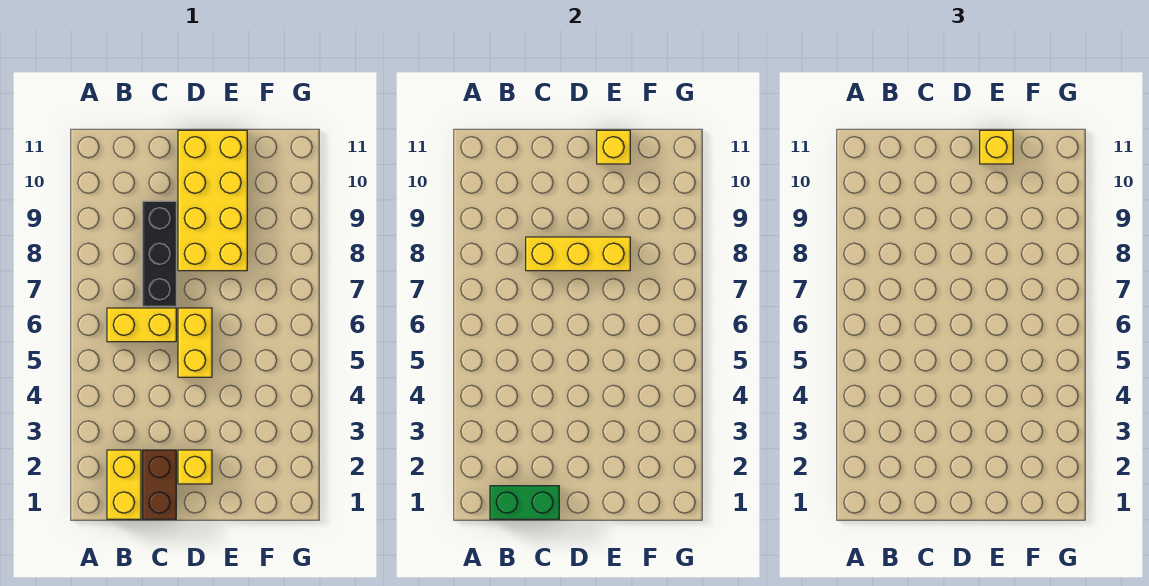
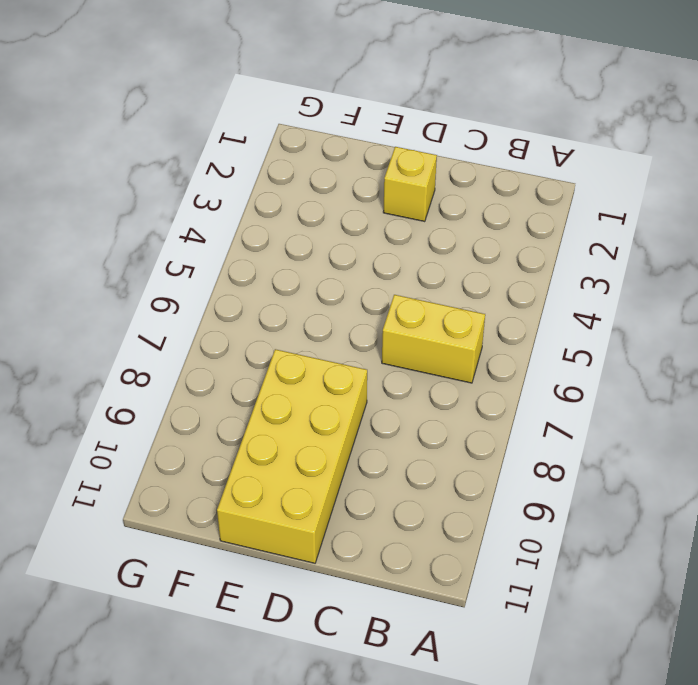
none -> yellow brick B1:B2 level 1
none -> brown brick C1:C2 level 1

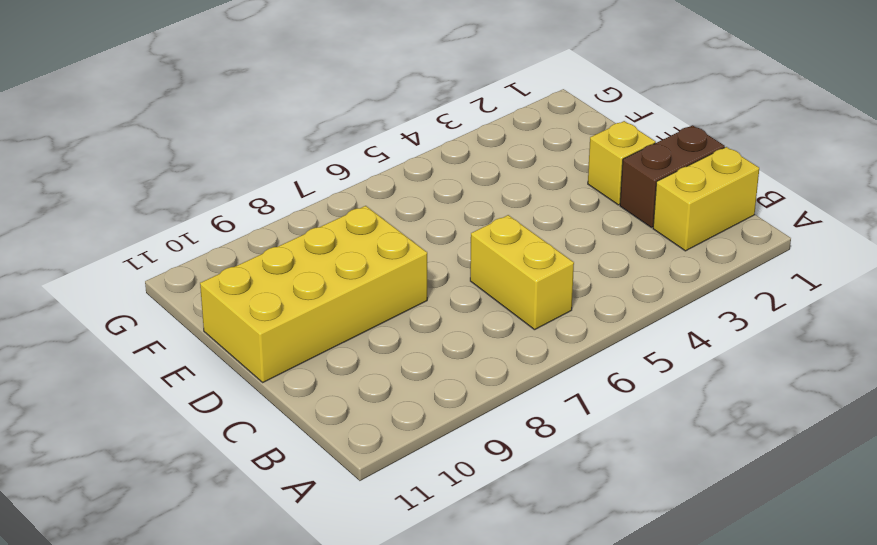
none -> black brick C7:C9 level 1
none -> yellow brick D5:D6 level 1

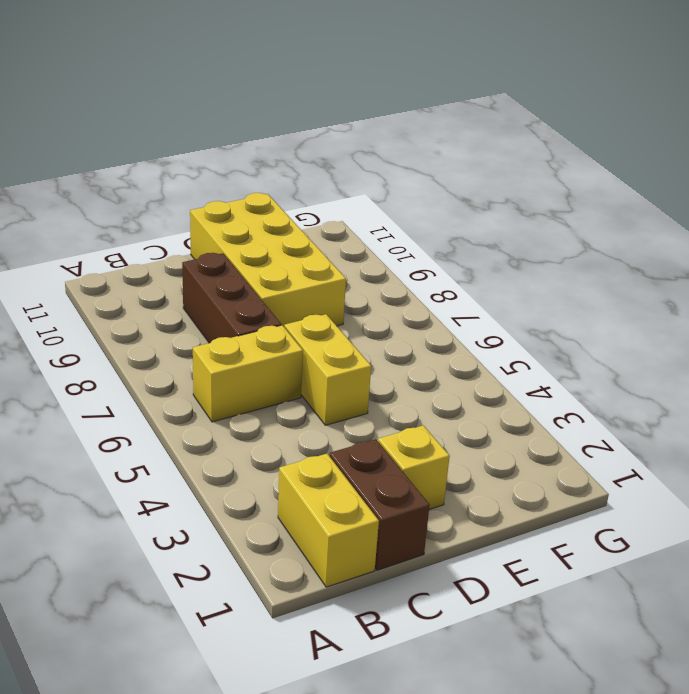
brown brick C7:C9 level 1 -> black brick C7:C9 level 1
none -> green brick B1:C1 level 2
none -> yellow brick C8:E8 level 2

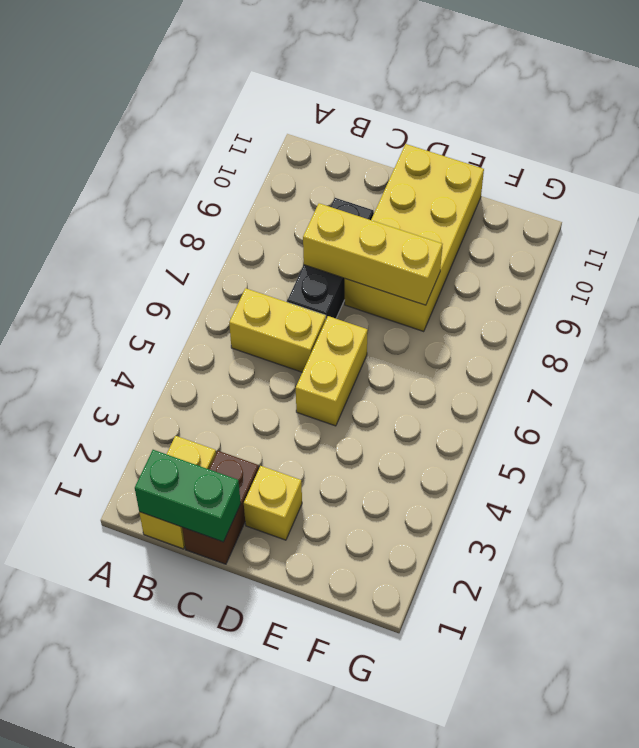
none -> yellow brick E11 level 2
none -> yellow brick E11 level 3

